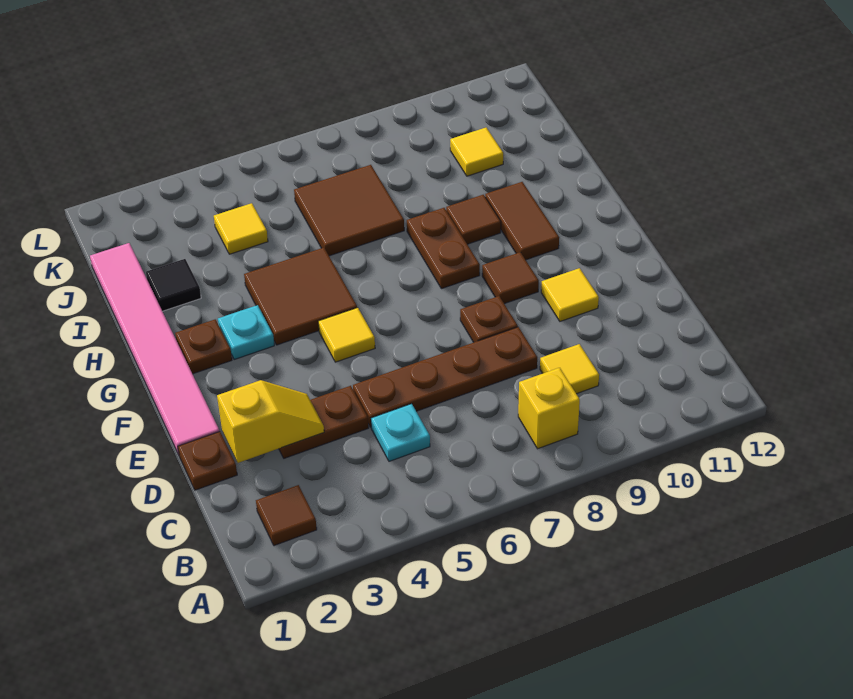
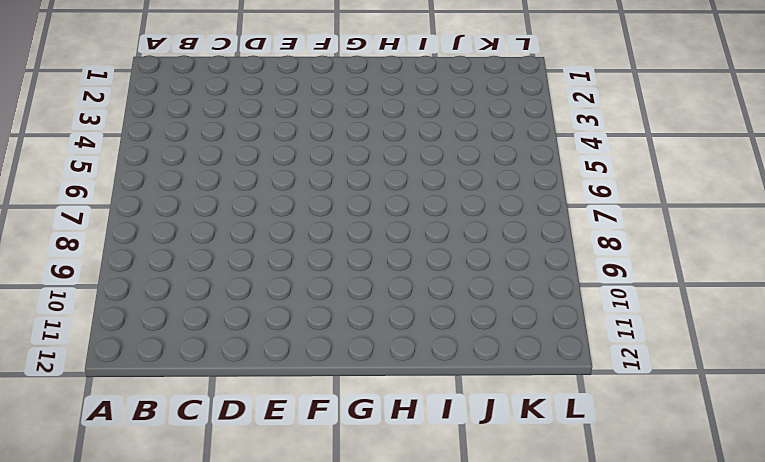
none -> brown tile B2 level 1
none -> yellow brick B8 level 1
none -> cyan plate C5 level 1

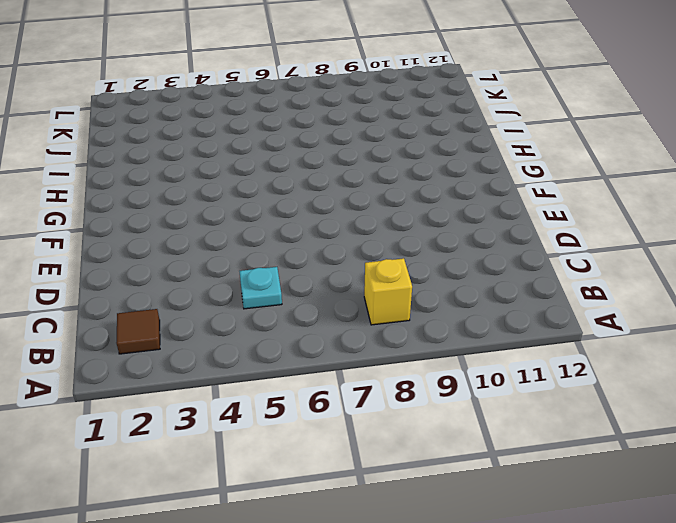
none -> yellow tile C9 level 1
none -> brown plate D1 level 1
none -> brown plate D3:D4 level 1

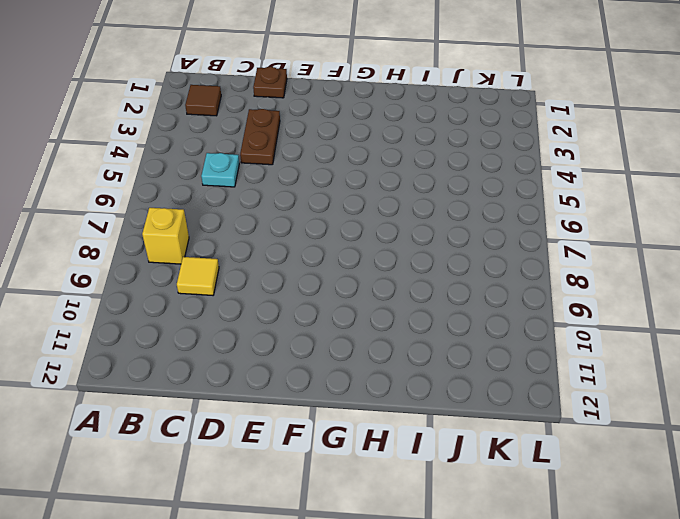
none -> brown plate D5:D8 level 1
none -> pink tile E1:J1 level 1
none -> brown plate E8 level 1

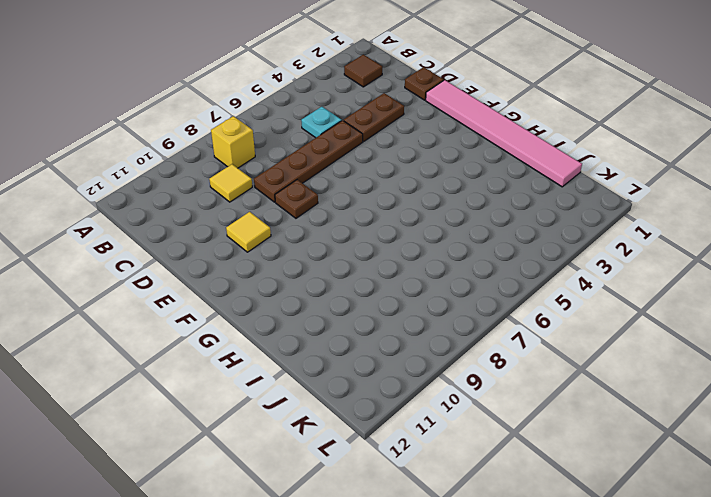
none -> yellow tile F5 level 1
none -> brown tile F9 level 1
none -> brown plate G2 level 1

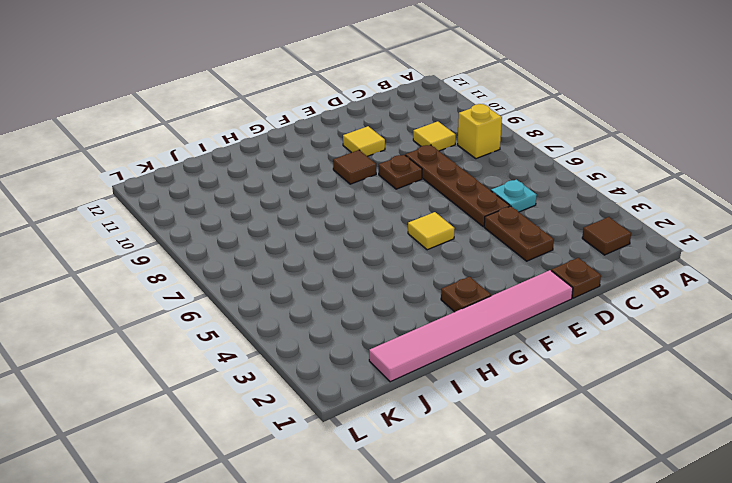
none -> cyan plate G3 level 1
none -> brown tile G4:H5 level 1
none -> brown plate G8:H8 level 1

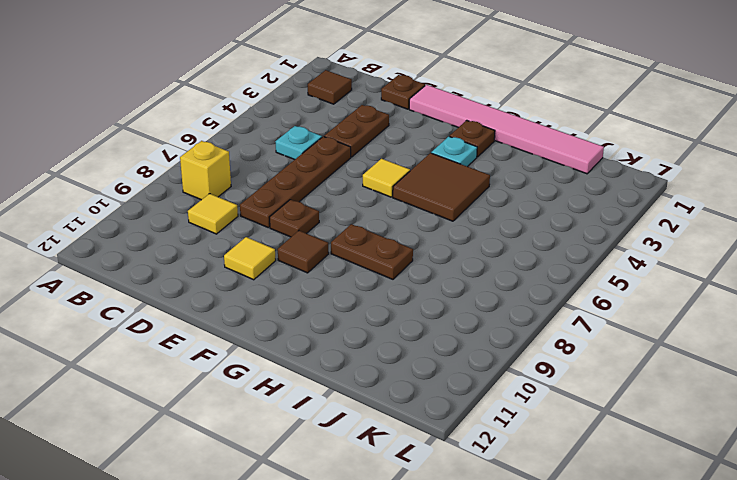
none -> brown tile G10:H10 level 1
none -> brown tile H9 level 1
none -> black tile I2 level 1

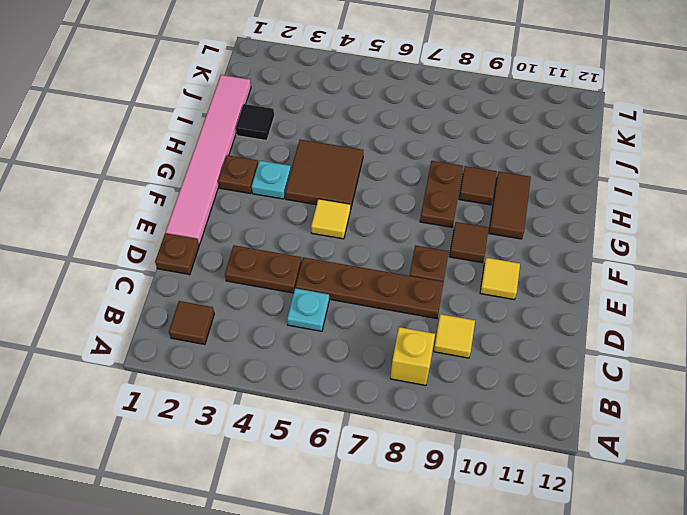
none -> brown tile I6:J7 level 1
none -> yellow tile J4 level 1
none -> yellow tile J10 level 1

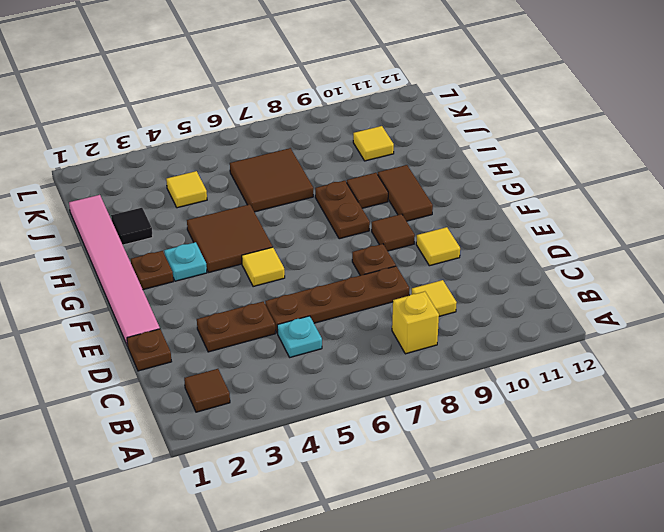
none -> yellow slope D2:D3 level 2 top 2

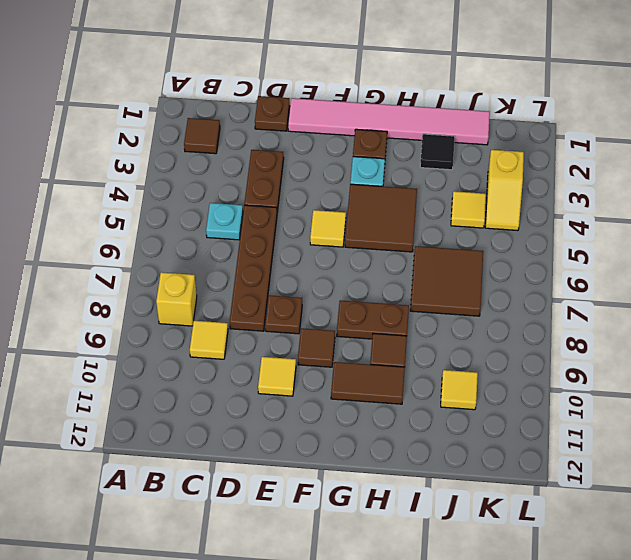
yellow slope K3:K4 level 1 top 3 -> yellow slope D2:D3 level 2 top 2

